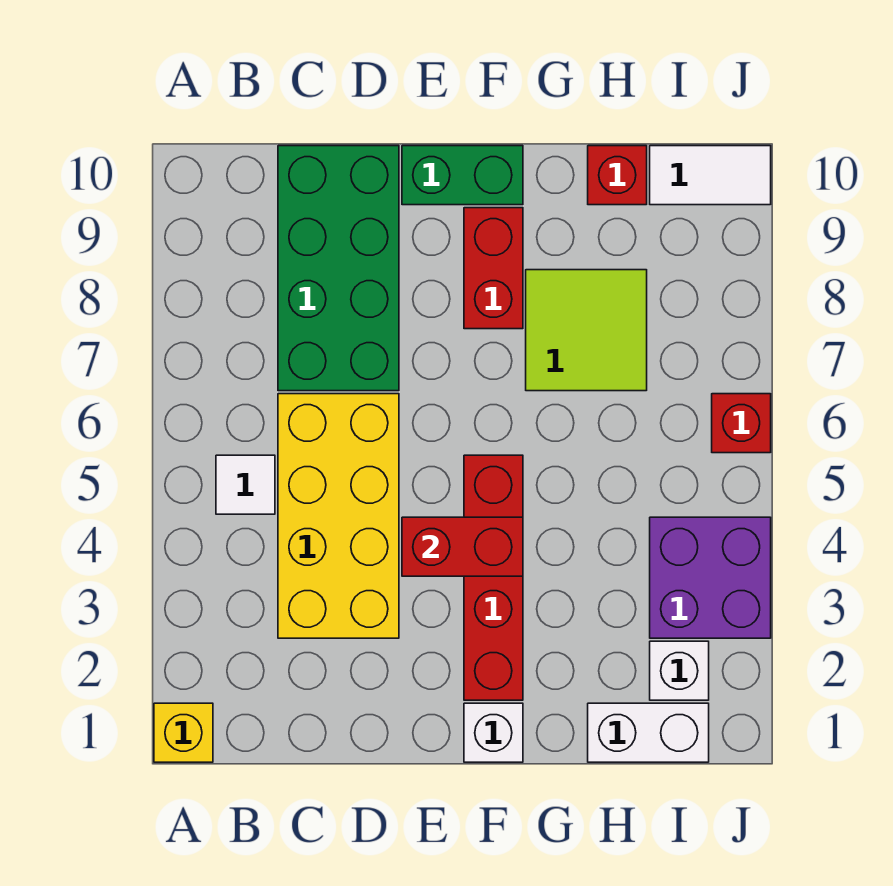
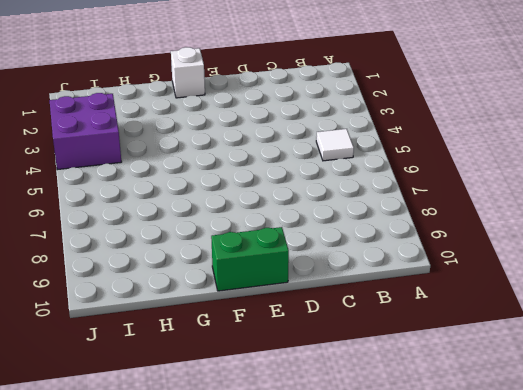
none -> yellow brick A1 level 1
none -> yellow brick C3:D6 level 1
none -> green brick C7:D10 level 1

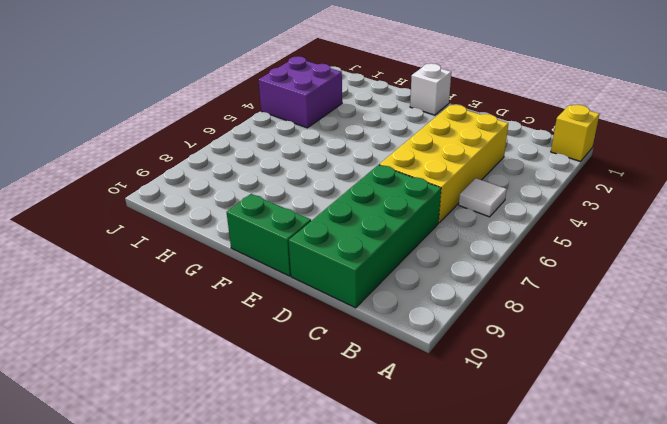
none -> red brick F2:F5 level 1
none -> red brick F8:F9 level 1
none -> lime tile G7:H8 level 1

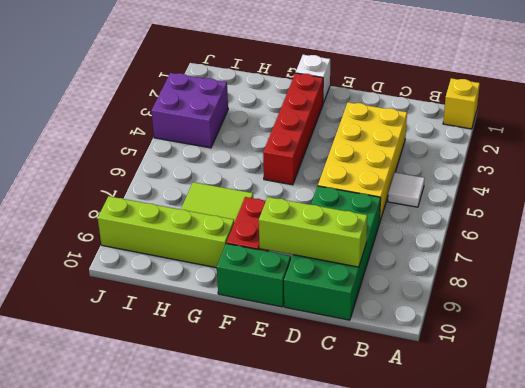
lime brick C9:E9 level 2 -> none
lime brick G9:J9 level 1 -> none
none -> white brick H1:I1 level 1
none -> red brick H10 level 1
none -> white brick I2 level 1

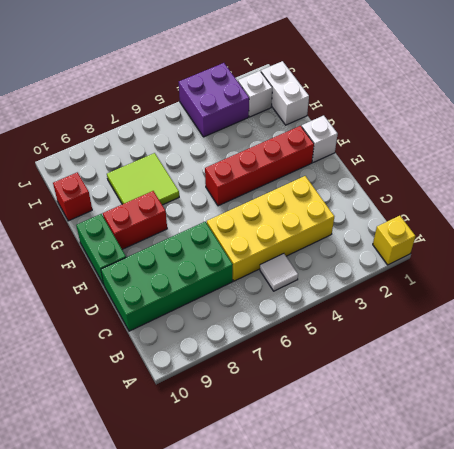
none -> white tile I10:J10 level 1
none -> red brick J6 level 1
none -> red brick E4:F4 level 2

